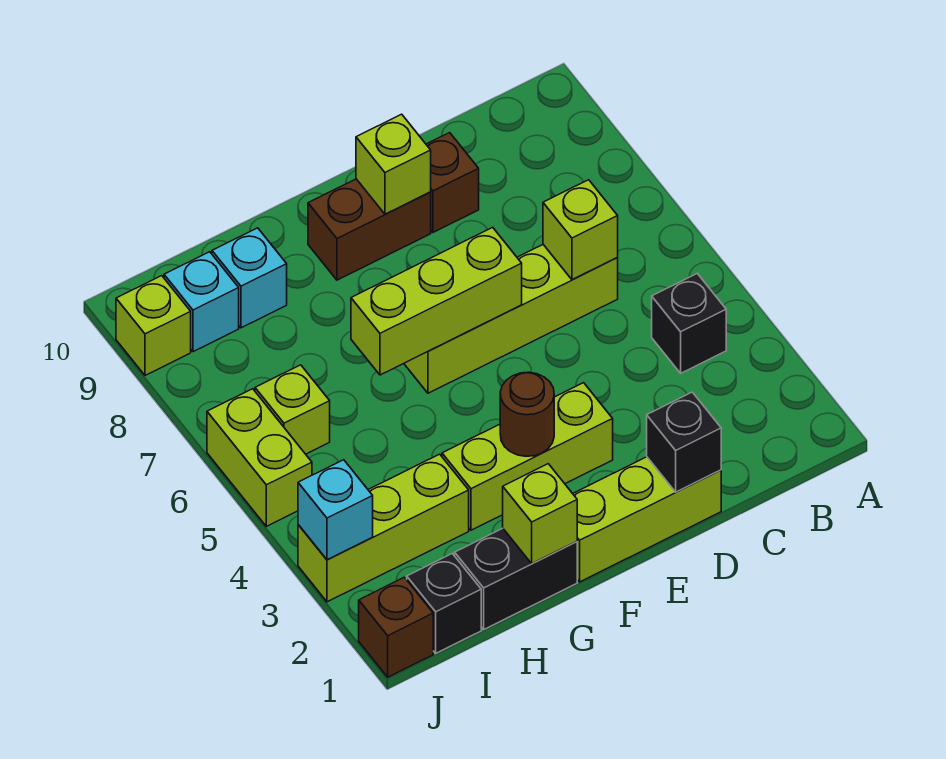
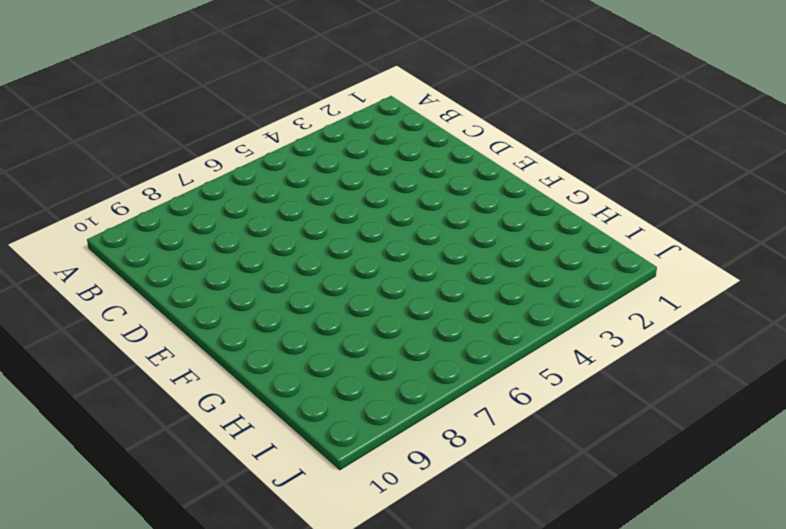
none -> black brick B4 level 1
none -> lime brick C6:F6 level 1
none -> lime brick D1:F1 level 1

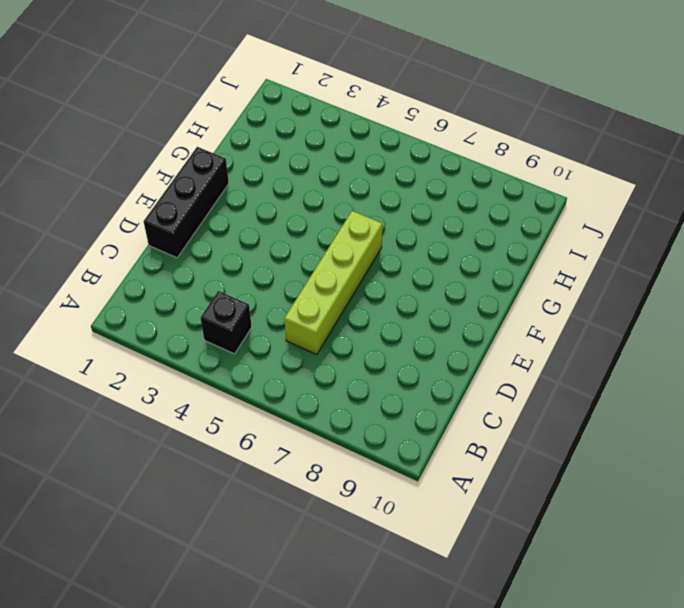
black brick D1:F1 level 1 -> lime brick D1:F1 level 1
none -> brown brick D9 level 1
none -> lime brick E3:G3 level 1
none -> brown brick E9:F9 level 1

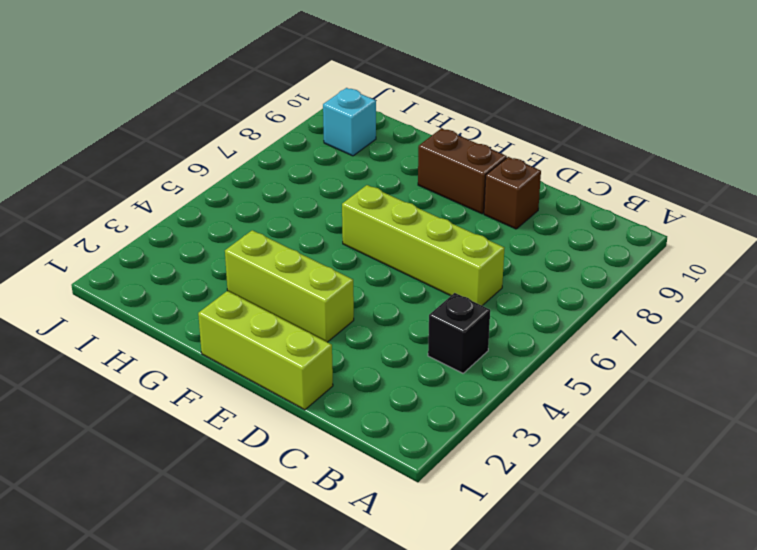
none -> black brick G1:H1 level 1
none -> lime brick H3:J3 level 1
none -> cyan brick H9 level 1

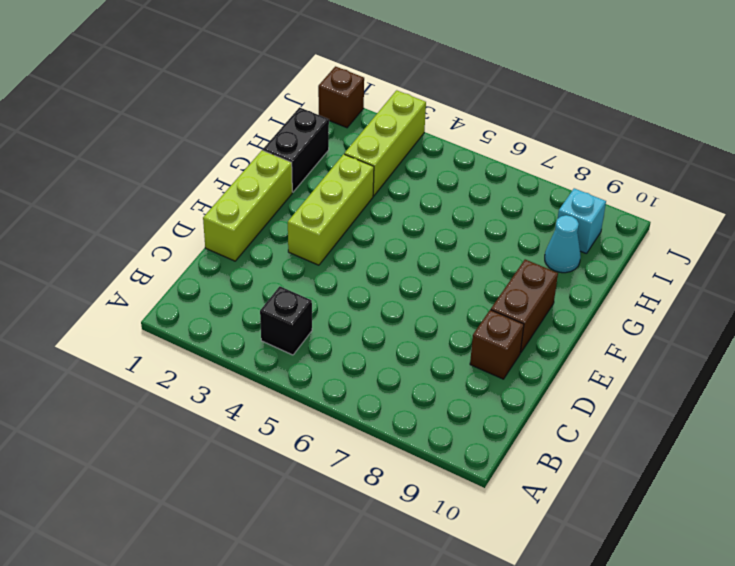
cyan cone H9 level 1 -> cyan brick H9 level 1
none -> lime brick C6:F6 level 1
none -> black brick I1 level 1
none -> lime brick I6 level 1

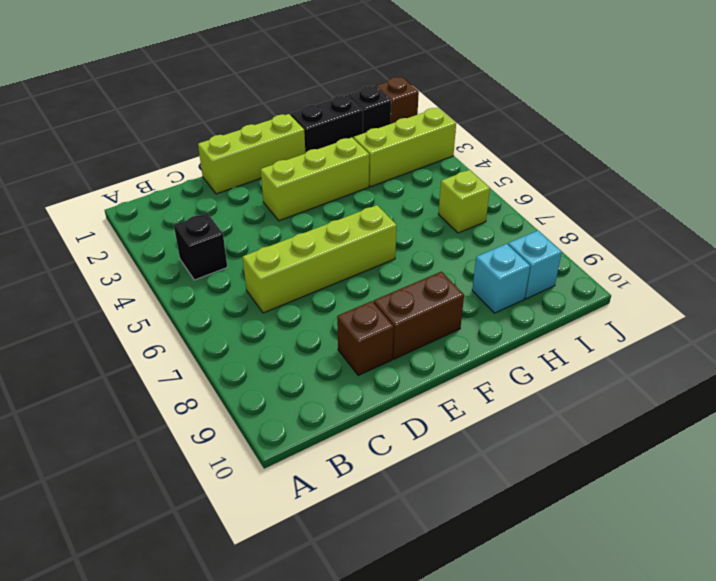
none -> lime brick J5:J6 level 1
none -> lime brick J9 level 1
none -> lime brick C6 level 2

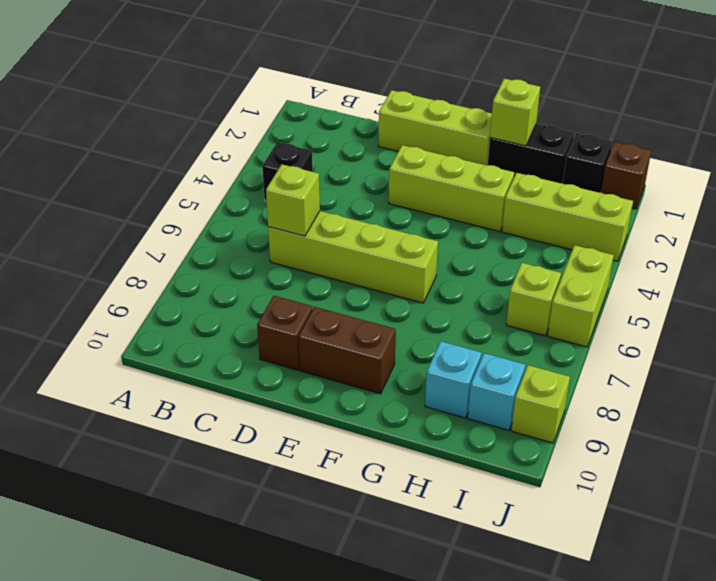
none -> black brick D1 level 2
none -> lime brick E6:G6 level 2
none -> lime brick E9 level 2

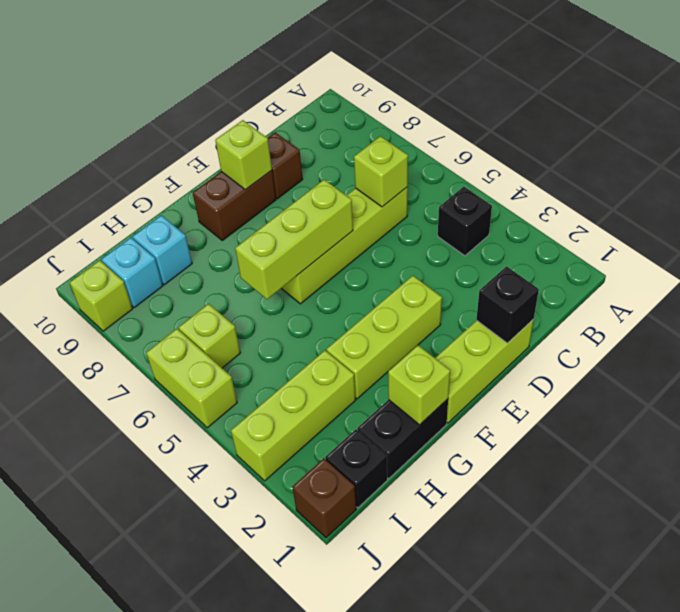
none -> brown round brick F3 level 2
none -> cyan brick J3 level 2

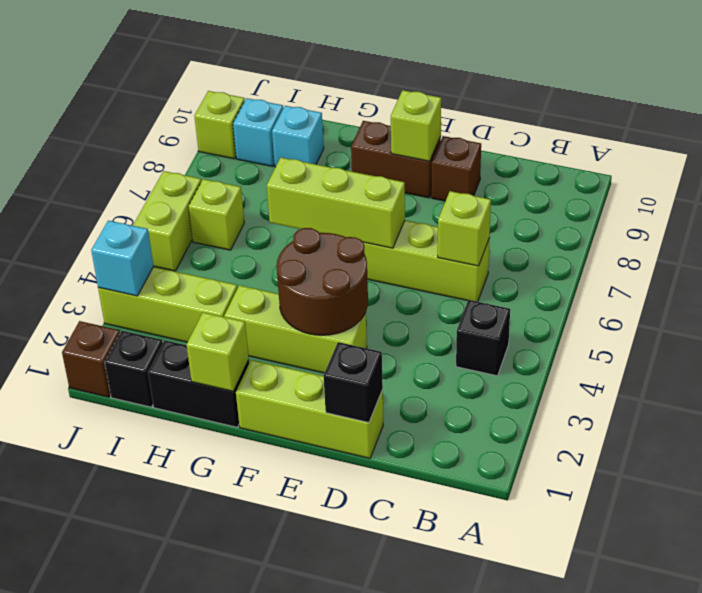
brown round brick E3:F4 level 2 -> brown round brick F3 level 2

